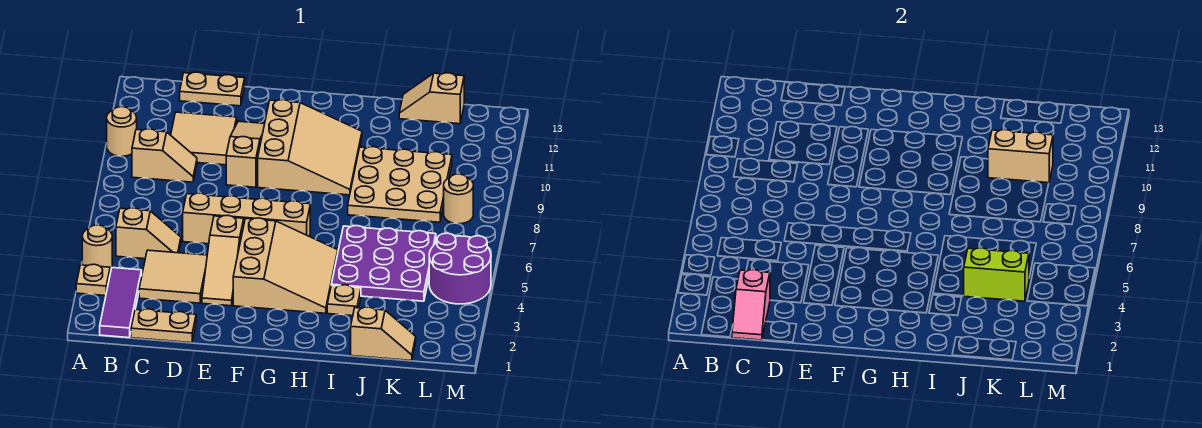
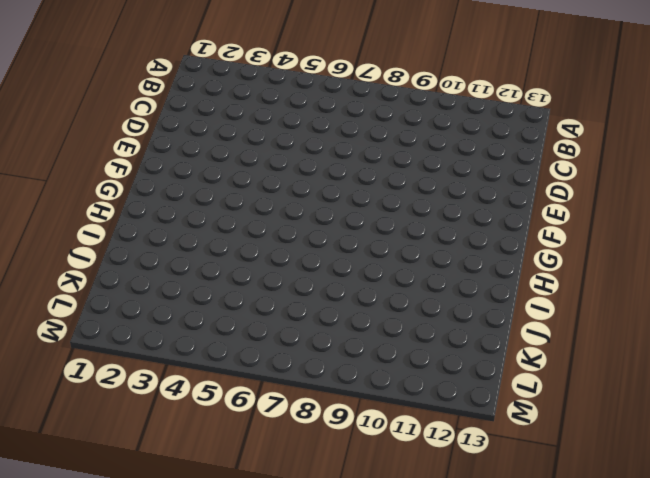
none -> tan plate A3 level 1
none -> tan round brick A4 level 1
none -> tan round brick A10 level 1

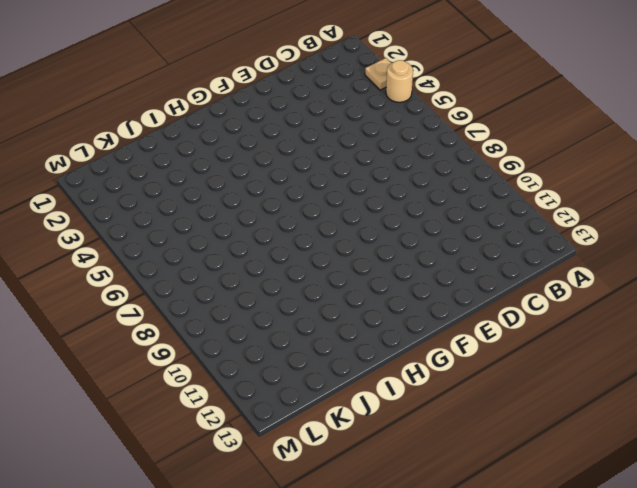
none -> tan round brick A10 level 1
none -> purple tile B1:B3 level 1
none -> tan slope B5:C5 level 1 top B

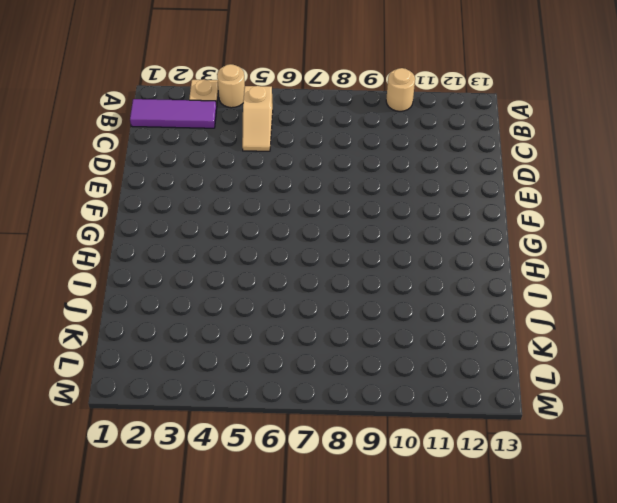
none -> tan slope B9:C9 level 1 top B
none -> tan plate C1:D1 level 1
none -> tan tile C3:D4 level 1

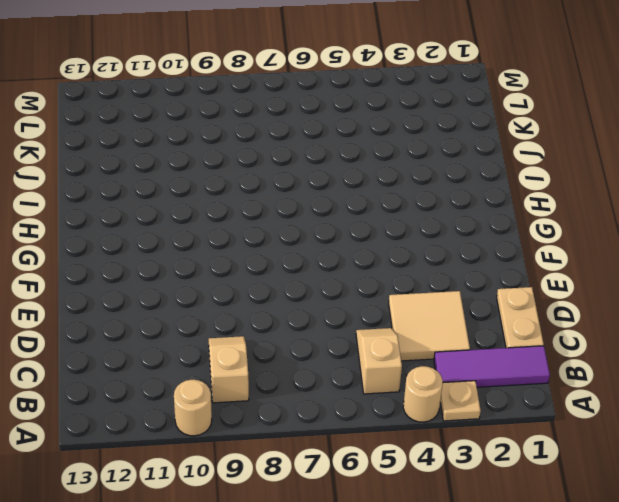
none -> tan tile C10:D11 level 1
none -> tan plate C13:D13 level 1
none -> tan brick D6:G6 level 1

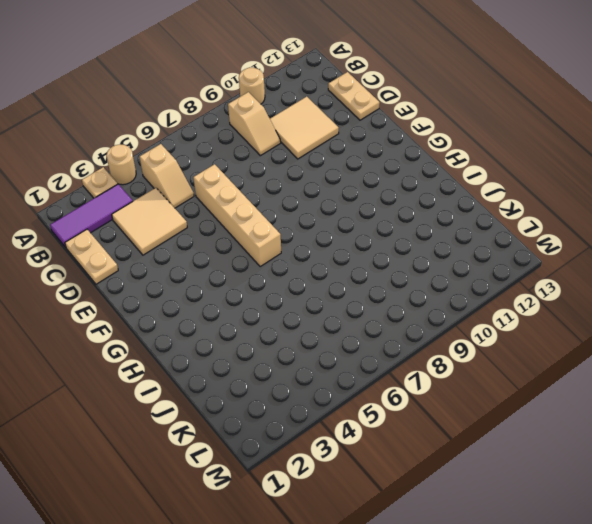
none -> tan slope E3:E5 level 1 top 5
none -> tan slope E9:E11 level 1 top 9
none -> tan slope F3:H5 level 1 top F

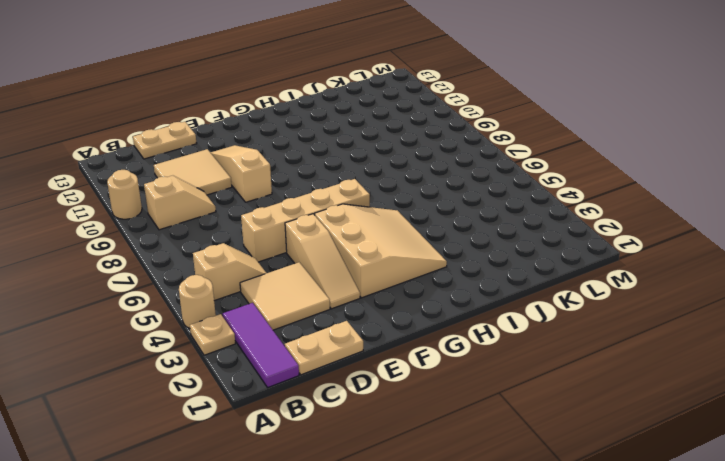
none -> tan slope F9:H11 level 1 top F
none -> tan plate I3 level 1
none -> purple plate I4:K6 level 1

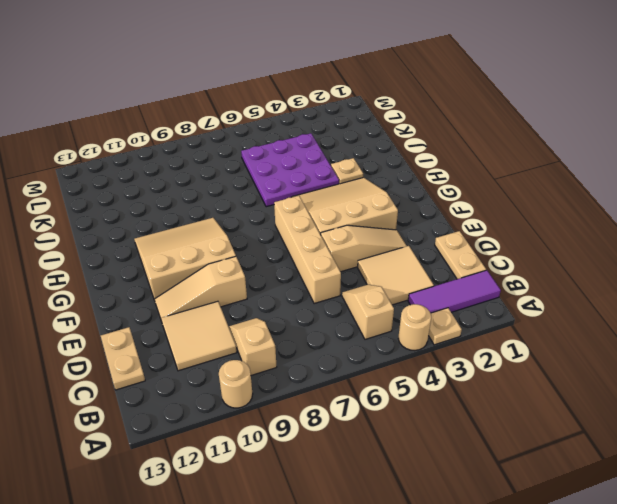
none -> tan plate I8:K10 level 1
none -> tan slope J1:K1 level 1 top J
none -> tan slope J13:K13 level 1 top K

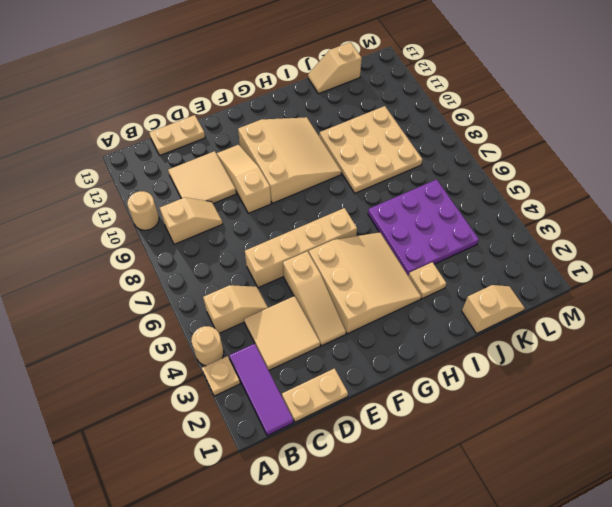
none -> purple round brick L4:M5 level 1
none -> tan round brick L8 level 1
none -> pink slope C1:C2 level 2 top 2

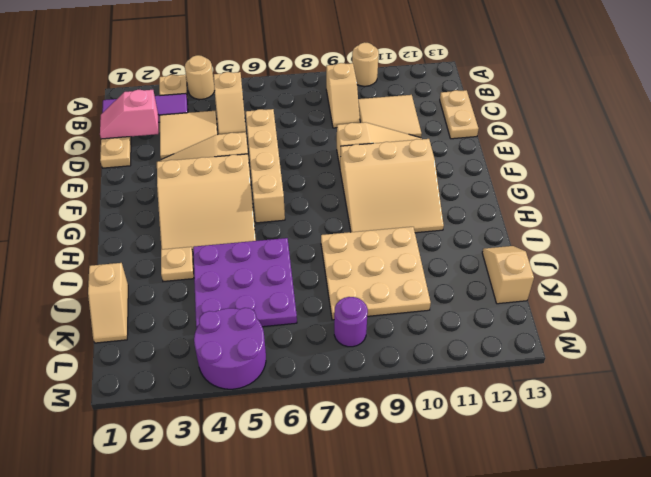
purple round brick L8 level 1 -> tan round brick L8 level 1
none -> lime brick J4:K4 level 2
none -> tan brick J10:K10 level 2

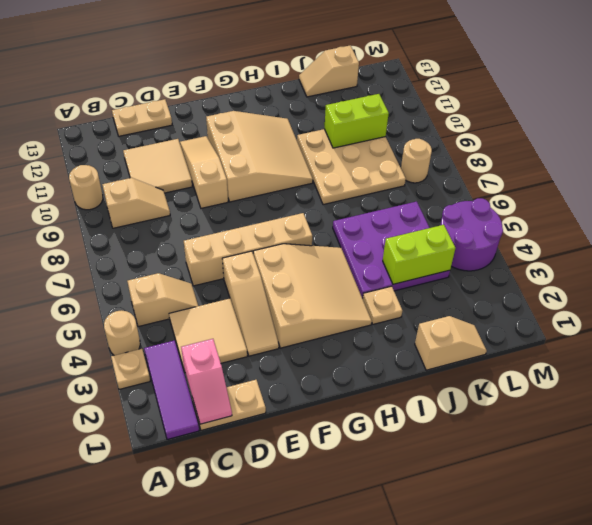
lime brick J10:K10 level 2 -> tan brick J10:K10 level 2

